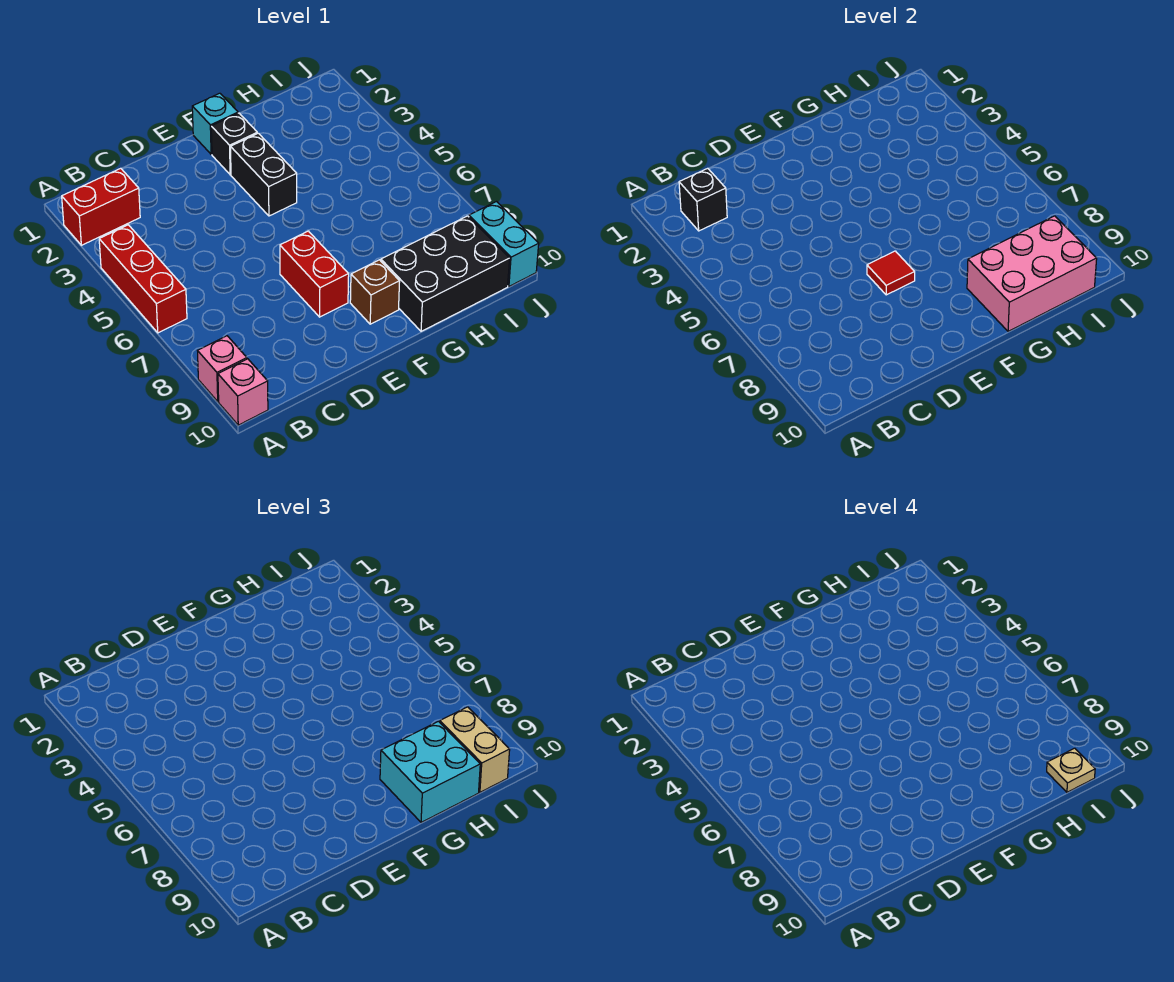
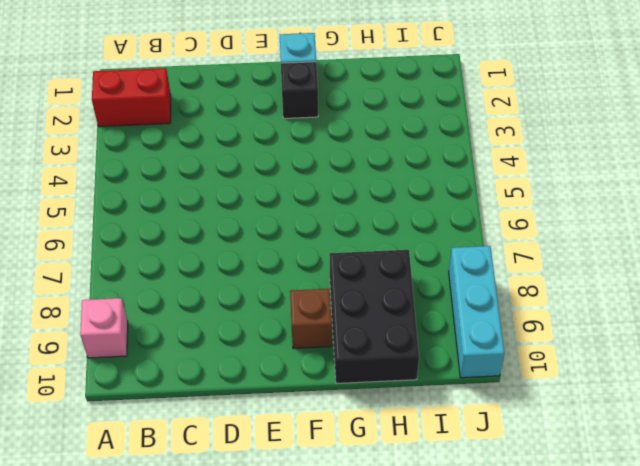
black brick G8:H10 level 1 -> black brick G9:I10 level 1
cyan brick J8:J10 level 1 -> cyan brick J9:J10 level 1
none -> red brick A4:A6 level 1
none -> pink brick A10 level 1
none -> red brick E7:E8 level 1

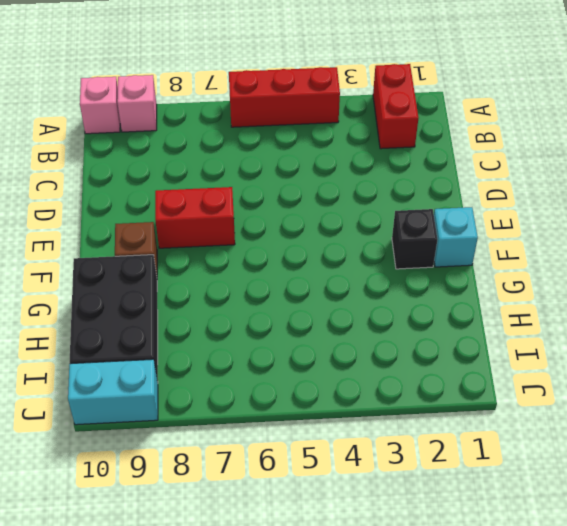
none -> black brick F3:F4 level 1
none -> black brick B2 level 2
none -> red tile E7 level 2

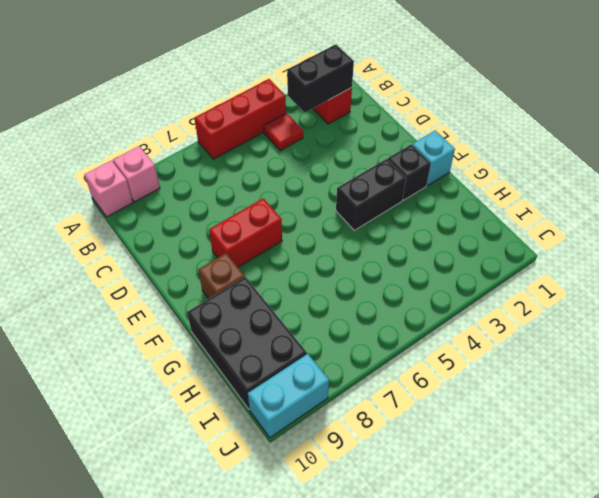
black brick B2:B3 level 2 -> black brick B2 level 2
red tile B4 level 1 -> red tile E7 level 2
none -> pink brick G9:I10 level 2
none -> cyan brick G9:H10 level 3
none -> tan brick I9:I10 level 3

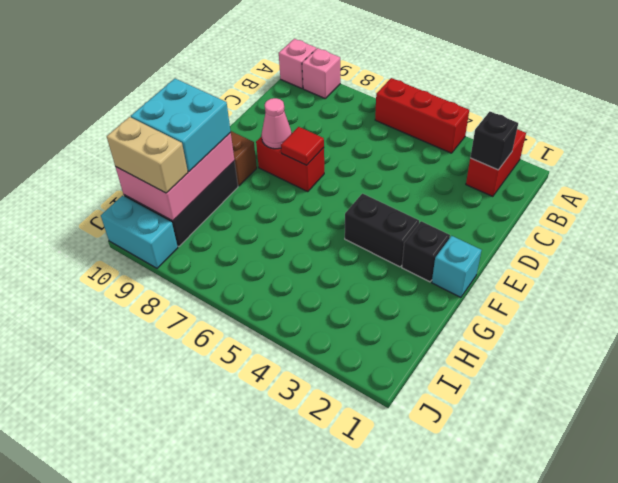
pink cone E8 level 2 -> none
none -> tan plate I10 level 4

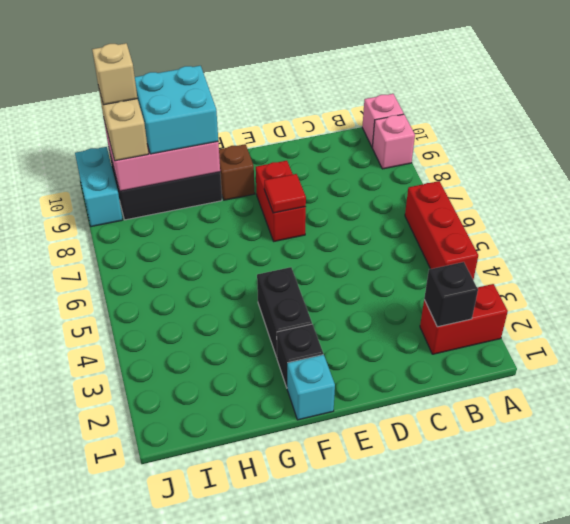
tan brick I10 level 4 -> tan plate I10 level 4

